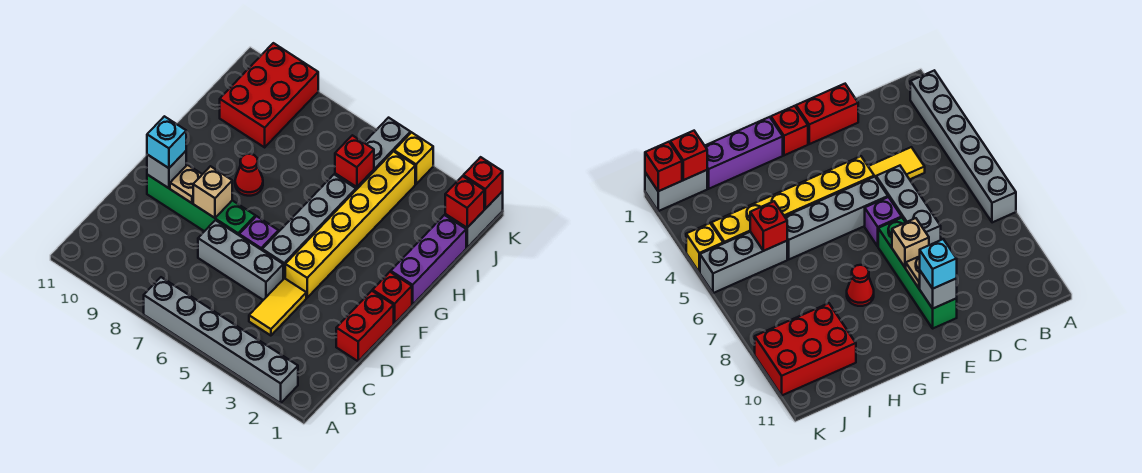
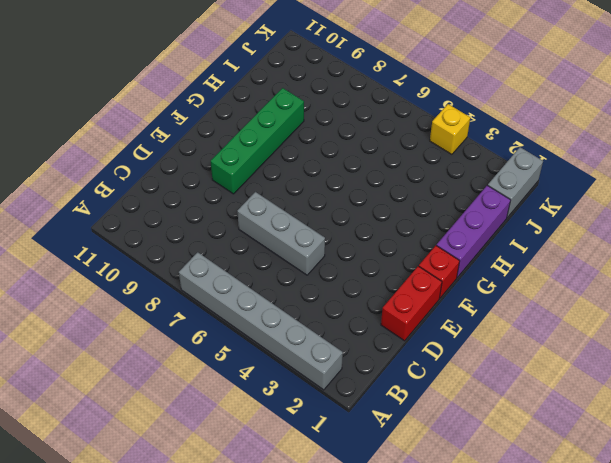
green brick E9:H9 level 1 -> green brick E7:E10 level 1
none -> yellow tile C4:D4 level 1
none -> yellow brick E4:J4 level 1
none -> grey brick E5:H5 level 1

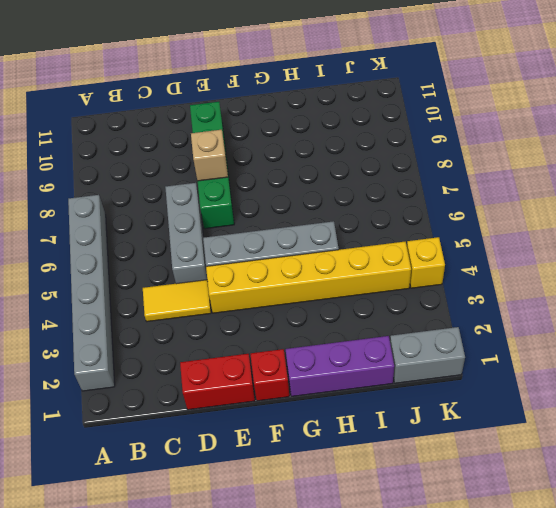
none -> purple brick E6 level 1
none -> red cone G8 level 1
none -> grey brick I5:K5 level 1

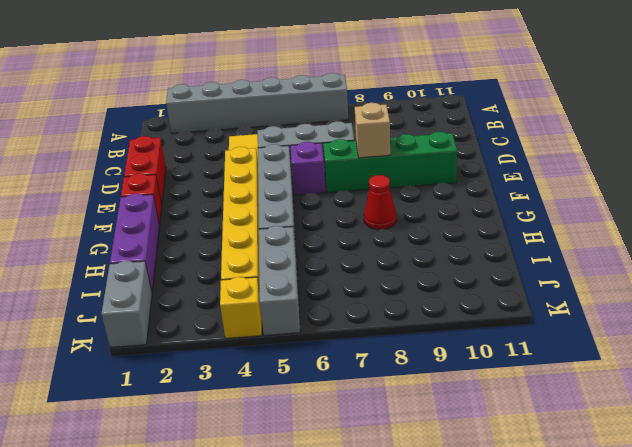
none -> red brick I9:K10 level 1
none -> tan plate E9 level 2
none -> grey brick E10 level 2

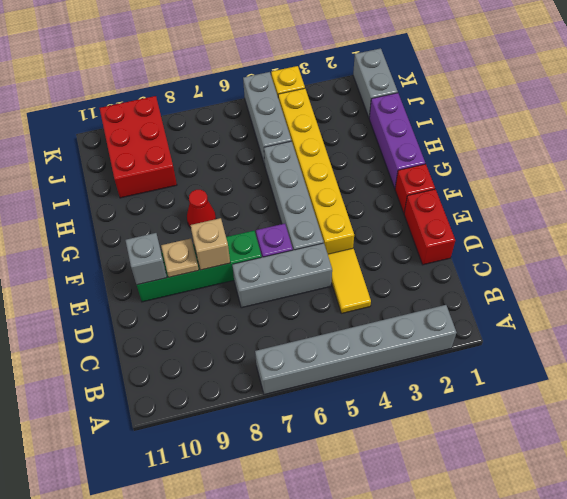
none -> red brick I5 level 2
none -> red brick J1 level 2
none -> red brick K1 level 2

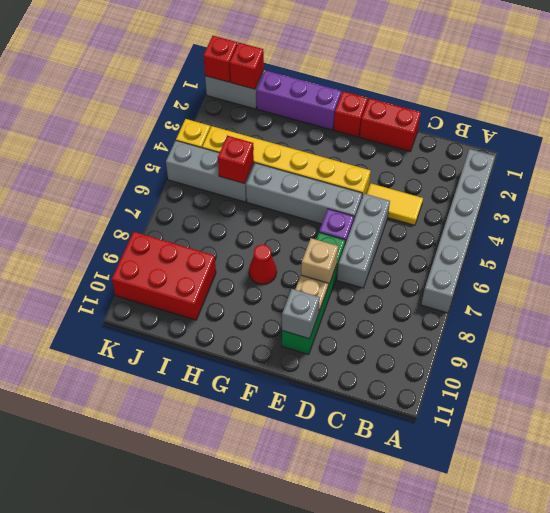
none -> cyan brick E10 level 3

